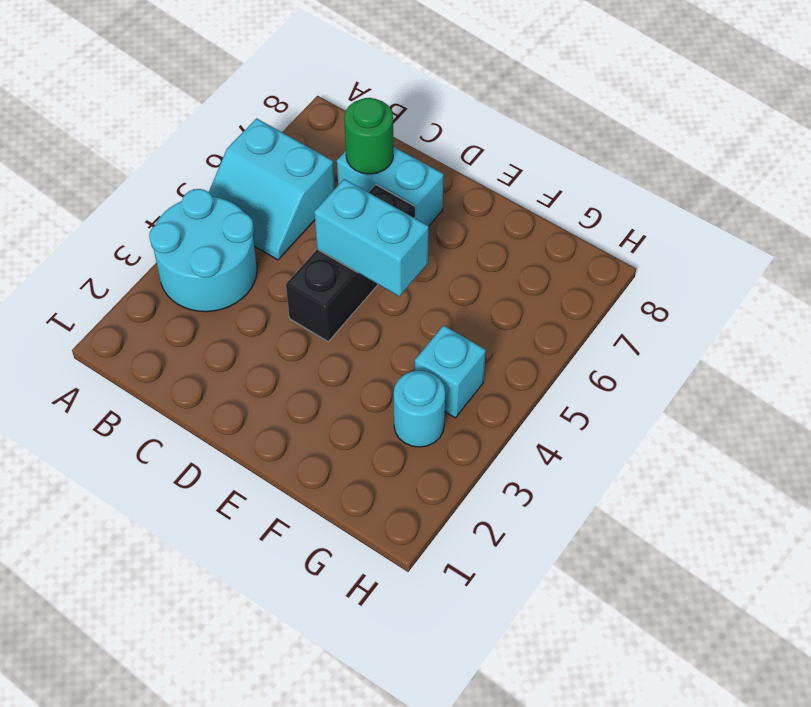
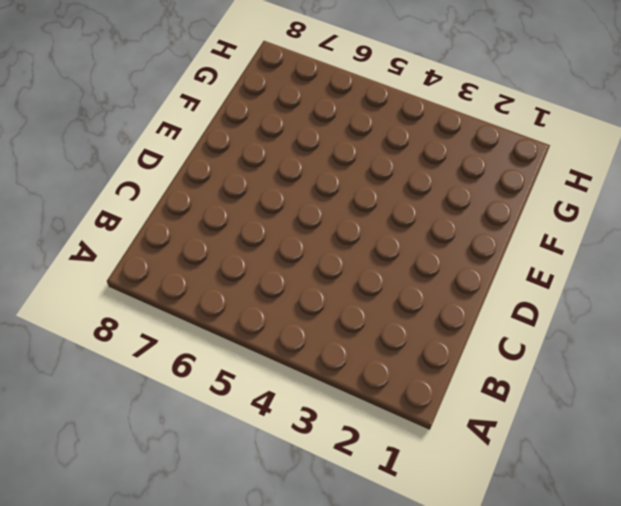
none -> cyan round brick A3:B4 level 1
none -> cyan slope A5:B6 level 1 top 6

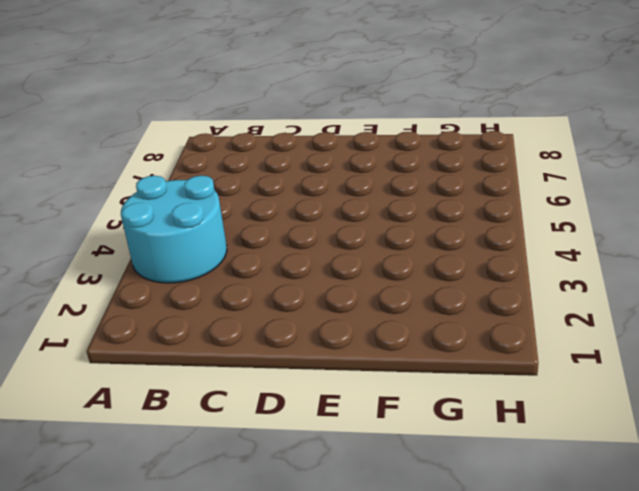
none -> cyan slope A5:B6 level 1 top 6
none -> cyan brick C7:D7 level 1

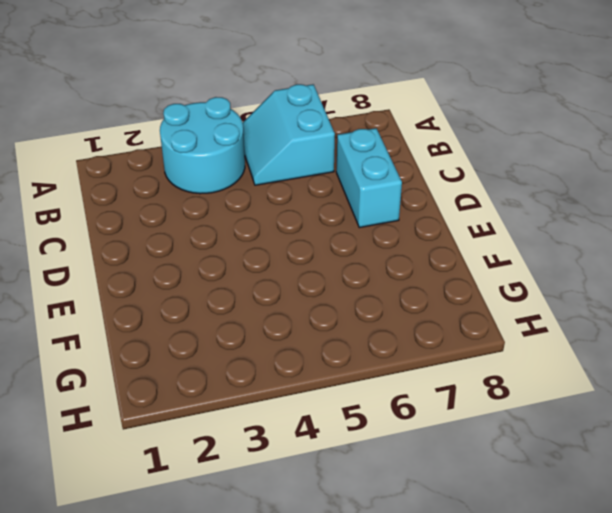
none -> black brick D4:D6 level 1
none -> cyan round brick G3 level 1

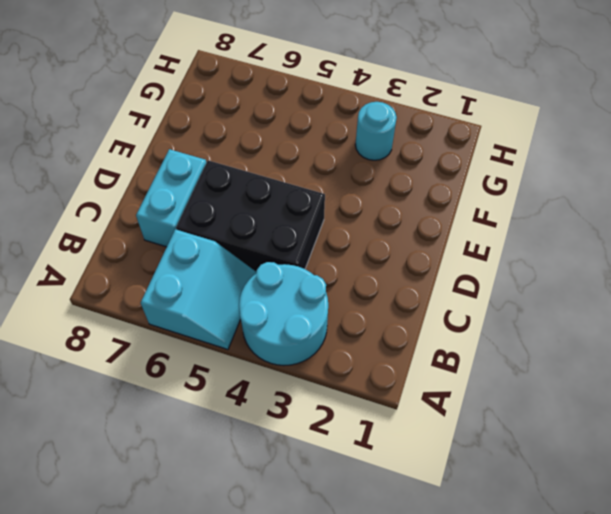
black brick C4:D6 level 1 -> black brick D4:D6 level 1
none -> cyan brick G4 level 1
none -> green round brick C7 level 2

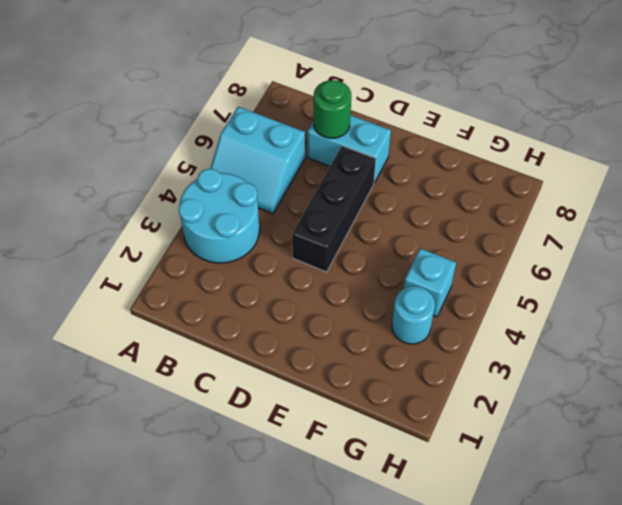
none -> cyan brick D5:E5 level 2

